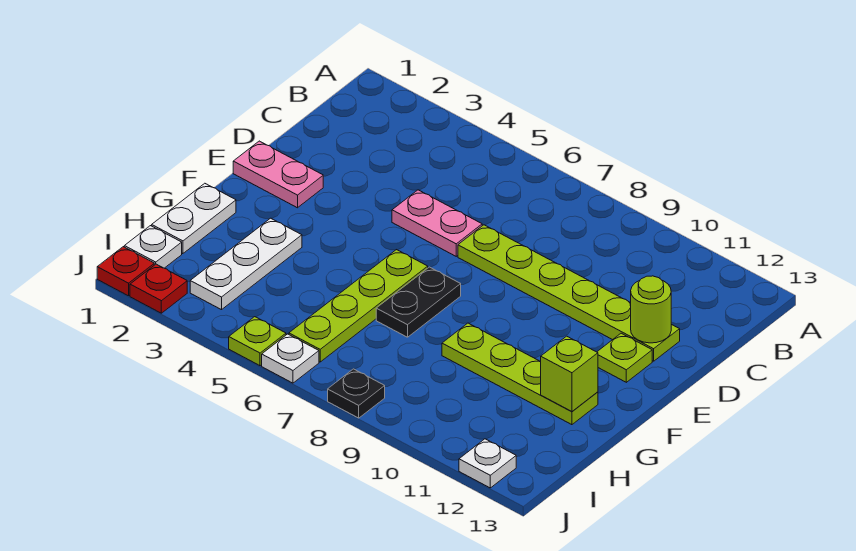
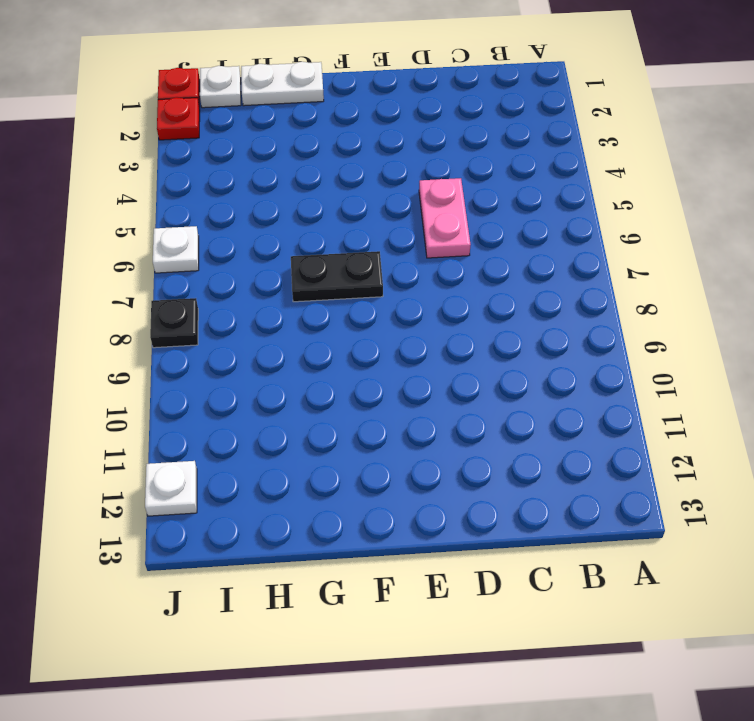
none -> lime plate D7:D12 level 1
none -> pink plate E1:E2 level 1
none -> lime plate E12 level 1

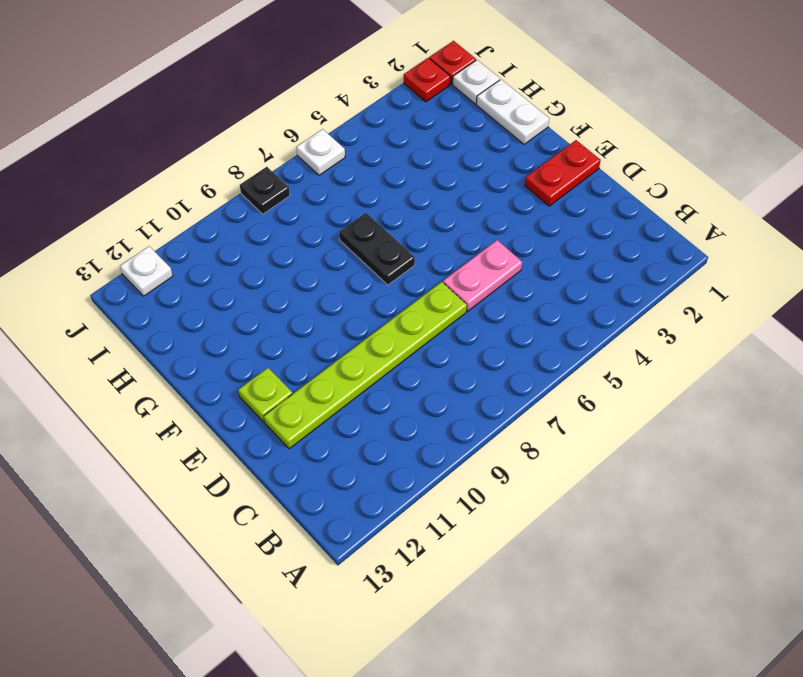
red plate E1:E2 level 1 -> pink plate E1:E2 level 1
none -> lime plate F6:I6 level 1
none -> white plate G3:I3 level 1
none -> lime plate G9:G12 level 1

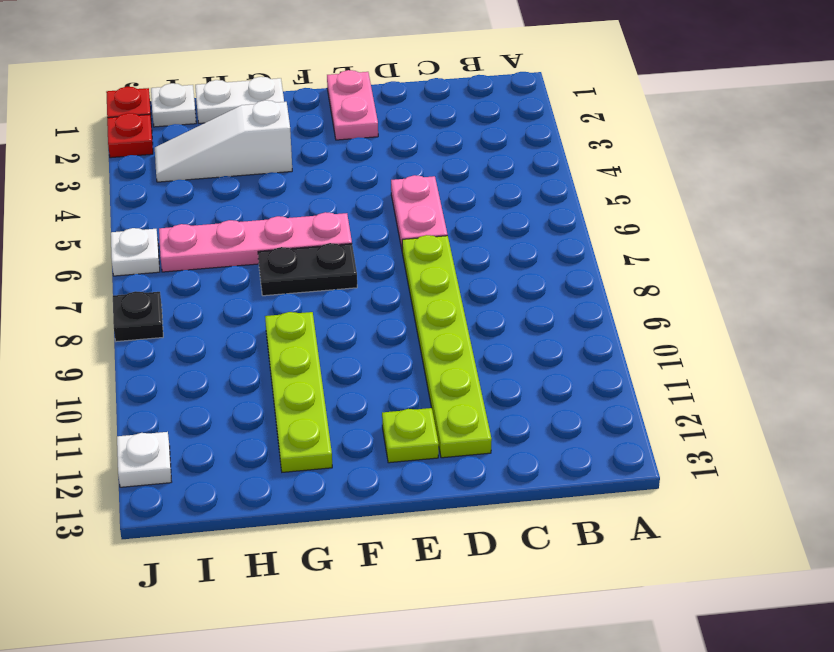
pink plate F6:I6 level 1 -> lime plate F6:I6 level 1
white slope G3:I3 level 1 top G -> white plate G3:I3 level 1
none -> lime plate J5 level 1
none -> lime round brick D12 level 2
none -> lime brick G12 level 2

